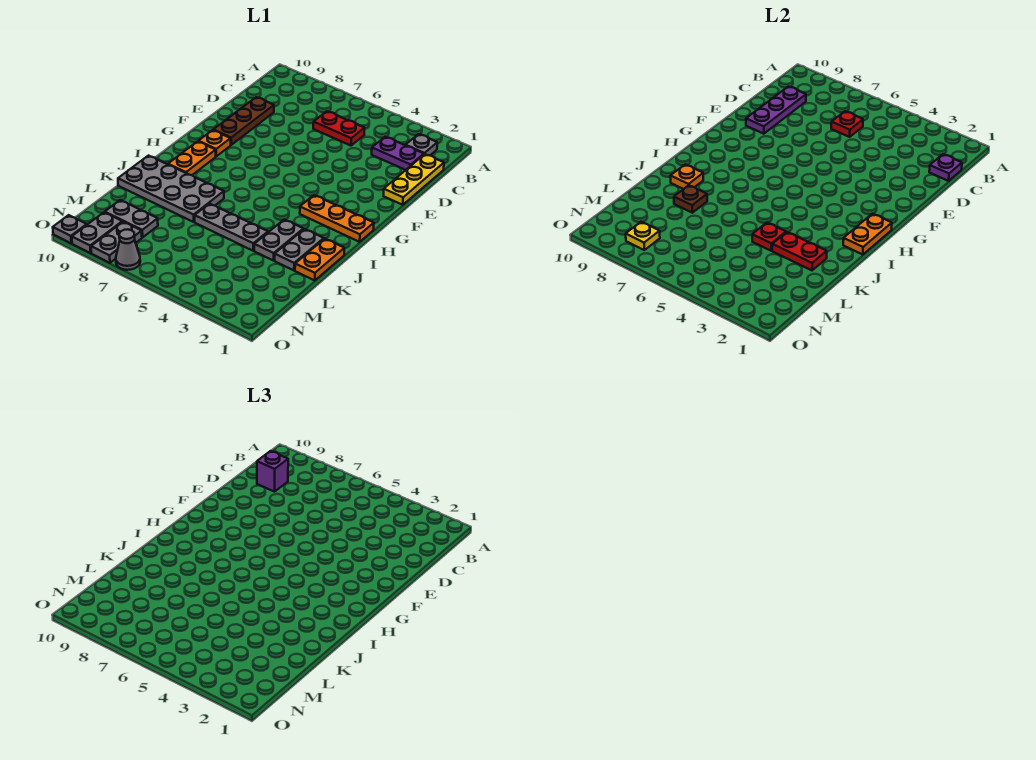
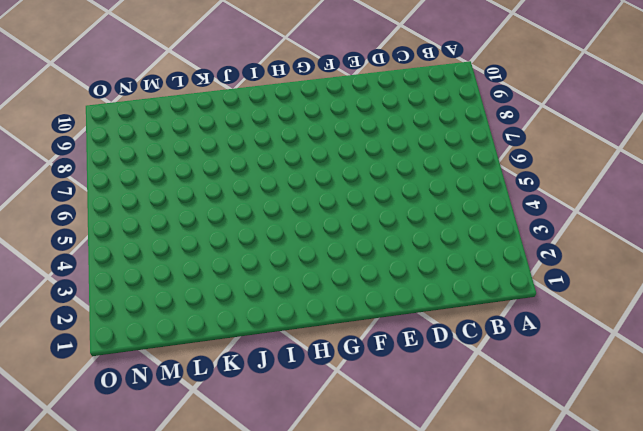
none -> grey plate B2 level 1
none -> yellow plate C1:E1 level 1
none -> purple plate C2:C3 level 1

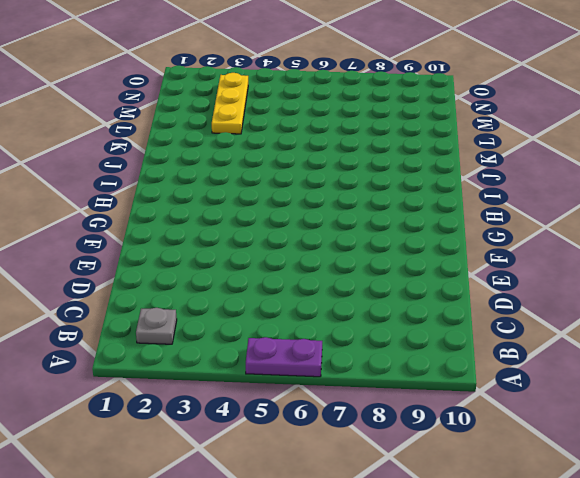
purple plate A5:A6 level 1 -> purple plate C2:C3 level 1
yellow plate L3:N3 level 1 -> yellow plate C1:E1 level 1
none -> red plate C5:C6 level 1
none -> brown plate D9:F9 level 1
none -> orange plate G9 level 1

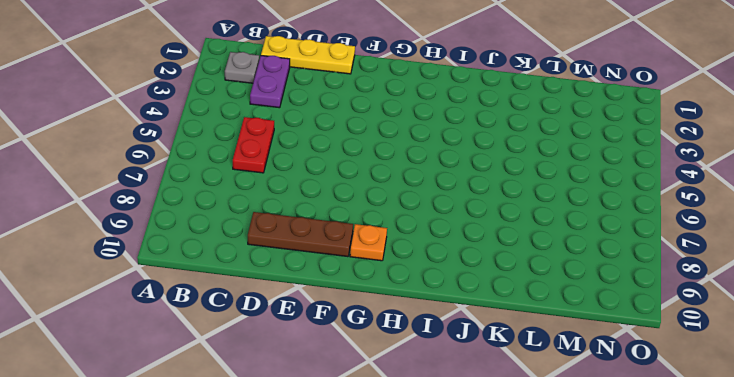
none -> orange plate H1:H3 level 1
none -> orange plate H9:I9 level 1
none -> orange plate J1:K1 level 1

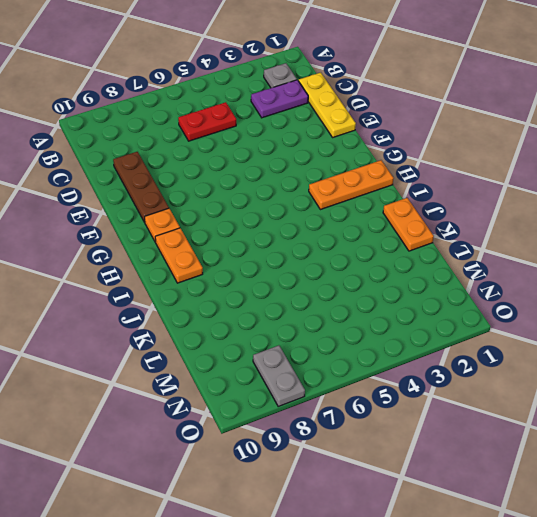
none -> grey plate J2:K2 level 1
none -> grey plate J3:K3 level 1
none -> grey plate J7:K10 level 1

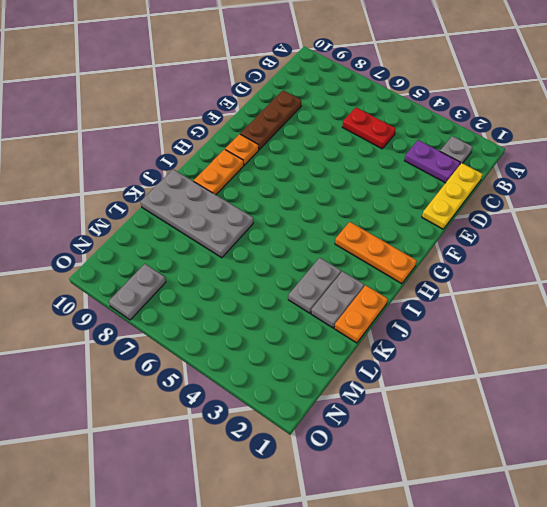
none -> grey plate K4:K6 level 1
none -> grey plate M8:M9 level 1
none -> grey plate N9:O9 level 1

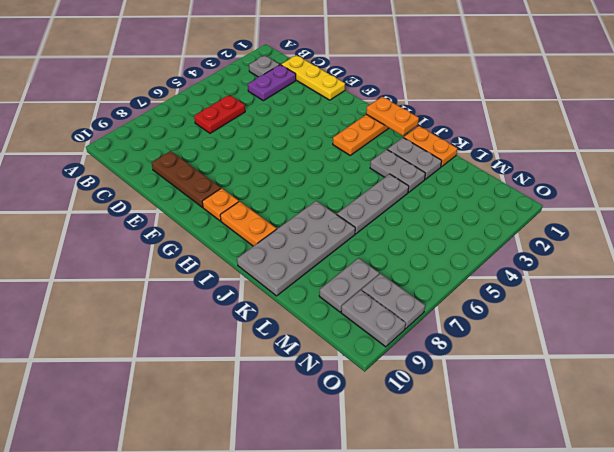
none -> grey cone O7 level 1
none -> grey plate O10 level 1
none -> purple plate C1 level 2

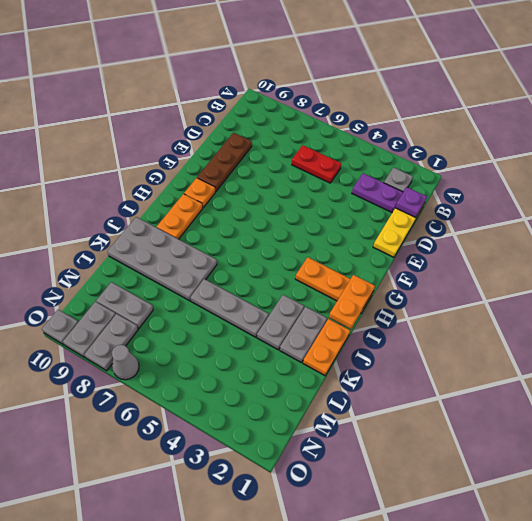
none -> red plate C6 level 2
none -> purple plate C9:E9 level 2
none -> orange plate J9 level 2

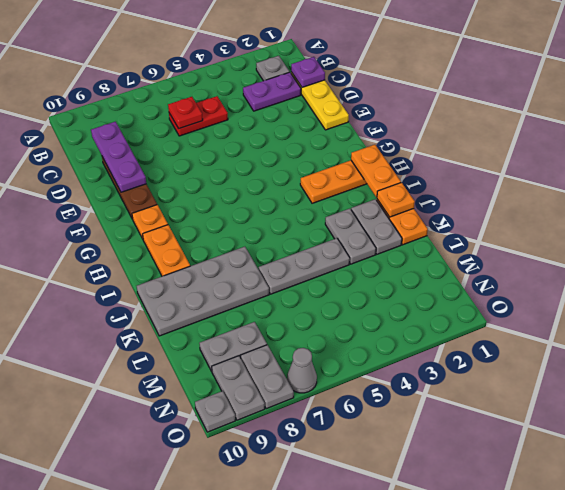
orange plate J1 level 2 -> orange plate J9 level 2
none -> red plate K2:K3 level 2
none -> red plate K4 level 2
none -> brown plate K8 level 2

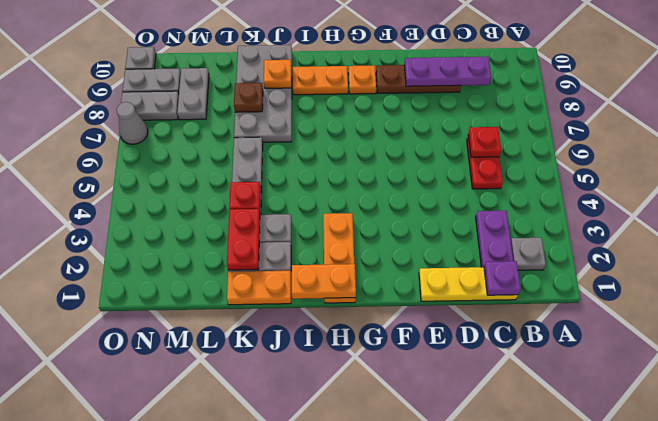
none -> yellow plate N8 level 2
none -> purple brick C9 level 3

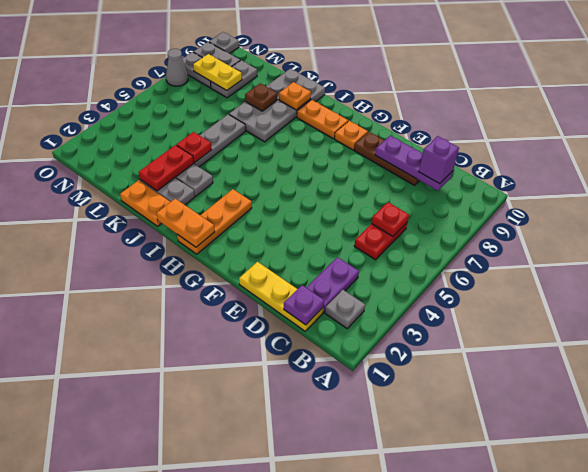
yellow plate M8:N8 level 2 -> yellow plate N8 level 2

